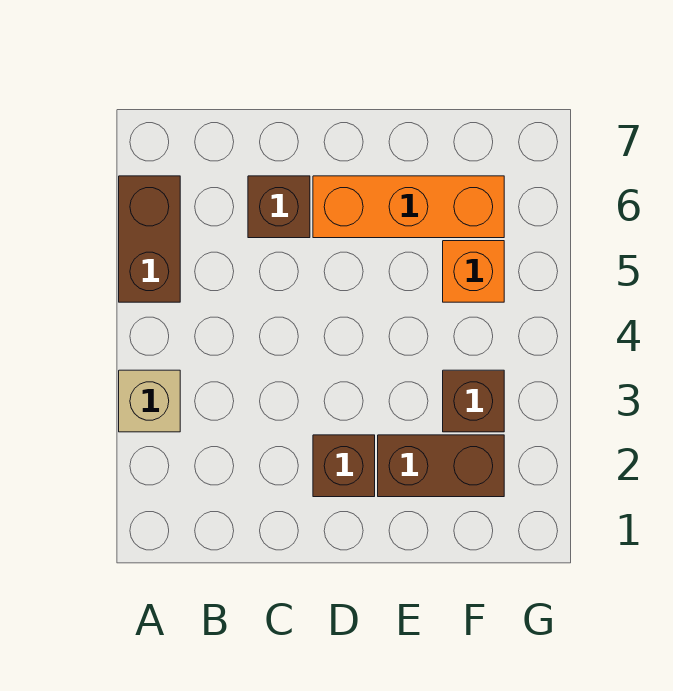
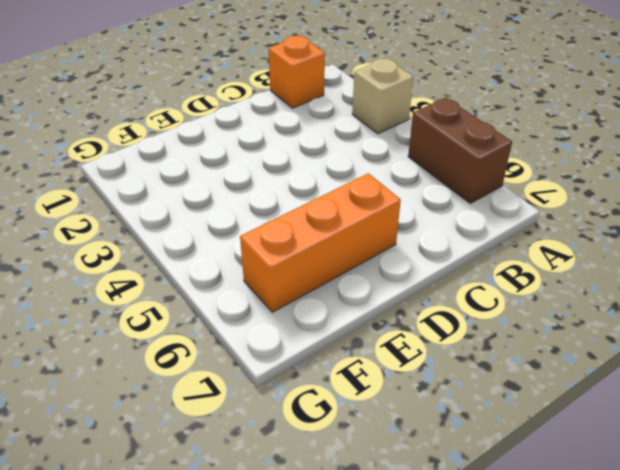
orange brick B1 level 1 -> orange brick F5 level 1
none -> brown brick C6 level 1
none -> brown brick D2 level 1

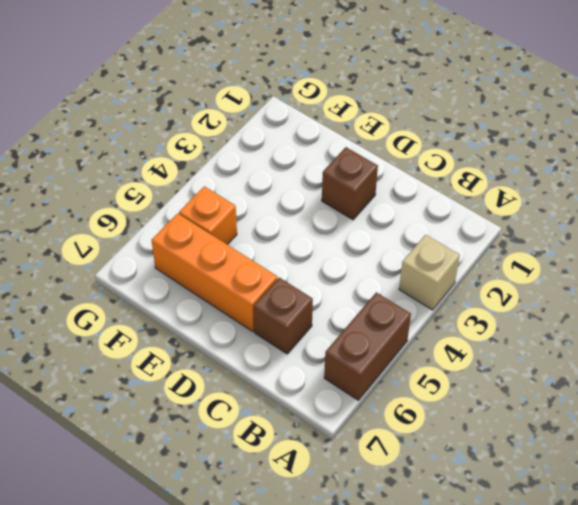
none -> brown brick E2:F2 level 1
none -> brown brick F3 level 1

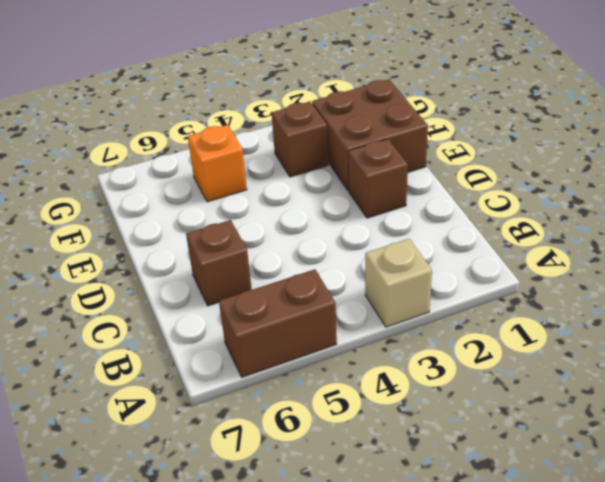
brown brick E1:F2 level 1 -> brown brick E2:F2 level 1
none -> orange brick D6:F6 level 1

